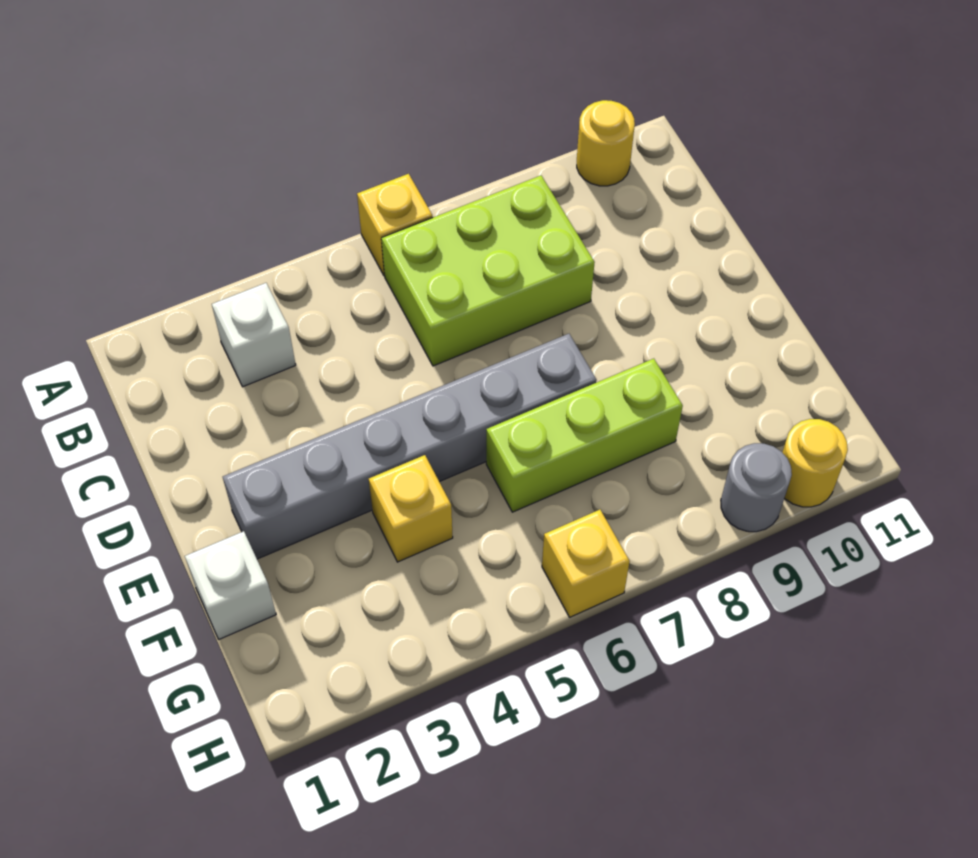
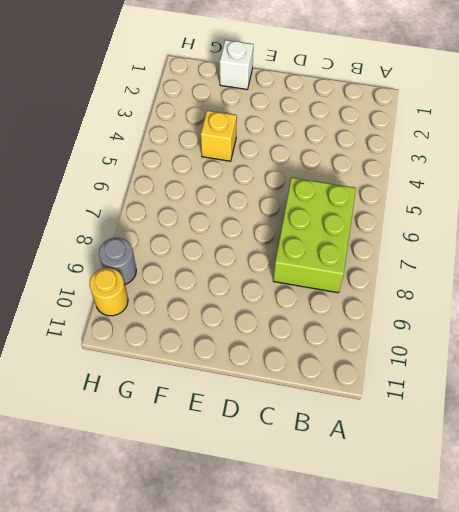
none -> yellow brick A6 level 1
none -> yellow round brick A10 level 1

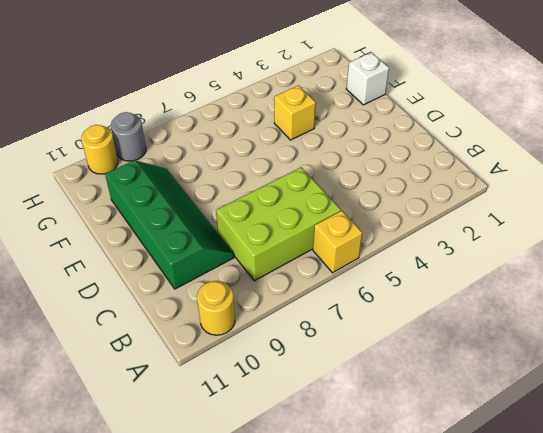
green slope C9:F10 level 1 top 10 -> none
none -> white brick B3 level 1
none -> grey brick E2:E7 level 1

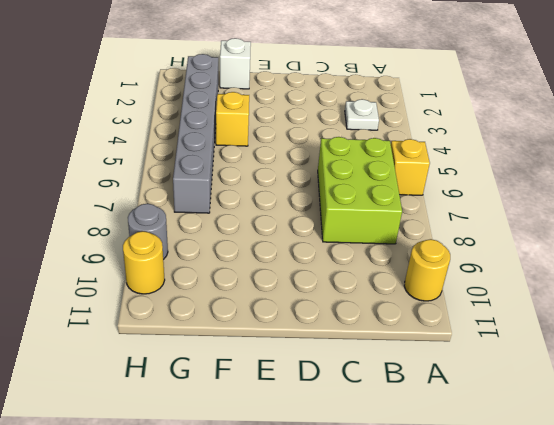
white plate B3 level 1 -> white brick B3 level 1
grey brick G2:G7 level 1 -> grey brick E2:E7 level 1
none -> lime brick F6:F8 level 1
none -> yellow brick H6 level 1

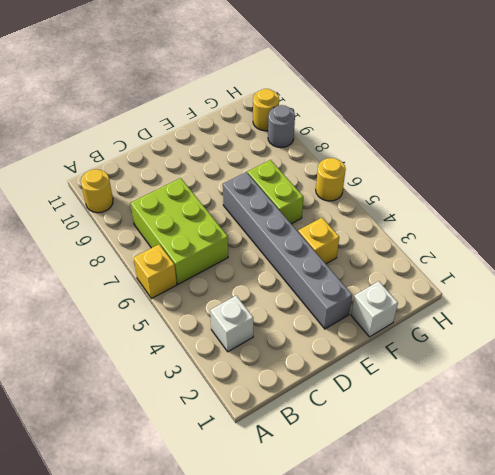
lime brick F6:F7 level 1 -> lime brick F6:F8 level 1
yellow round brick H6 level 1 -> yellow brick H6 level 1

